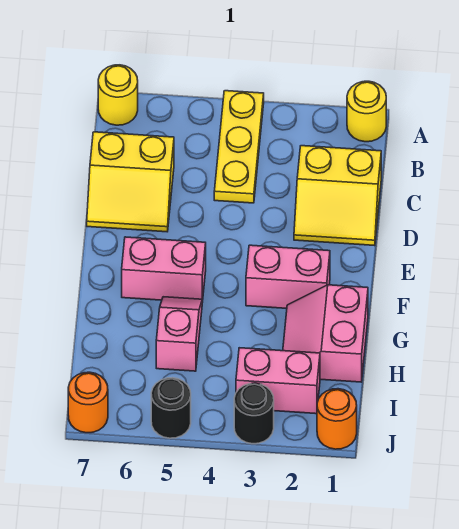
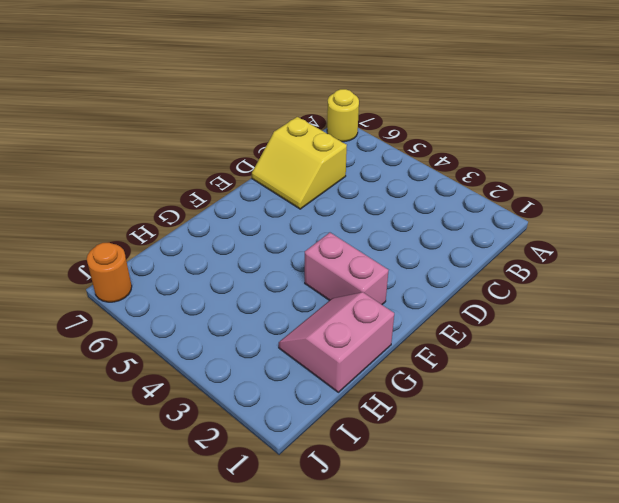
none -> yellow round brick A1 level 1
none -> yellow plate A4:C4 level 1
none -> yellow slope C1:D2 level 1 top C

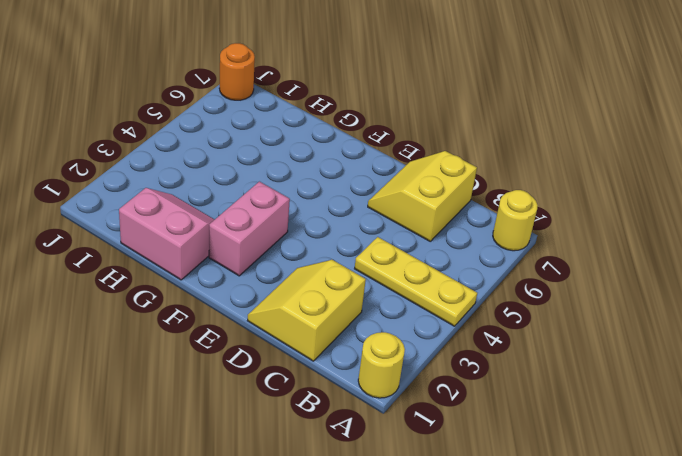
none -> pink brick F5:F6 level 1
none -> pink slope G5:H5 level 1 top H
none -> pink brick I2:I3 level 1

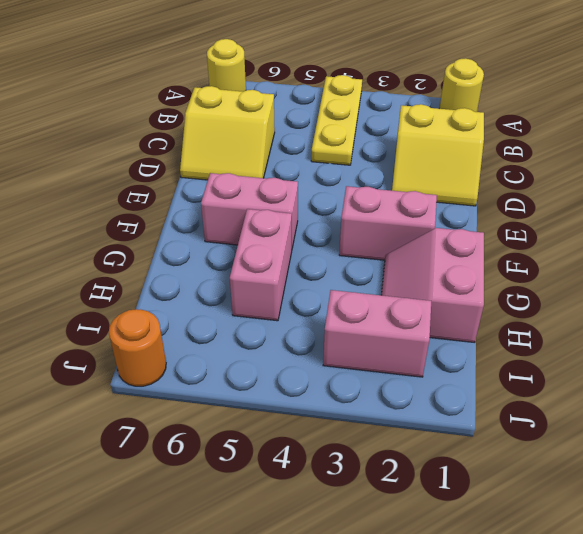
pink brick G5:H5 level 1 -> pink slope G5:H5 level 1 top H
none -> orange round brick J1 level 1
none -> black round brick J3 level 1
none -> black round brick J5 level 1

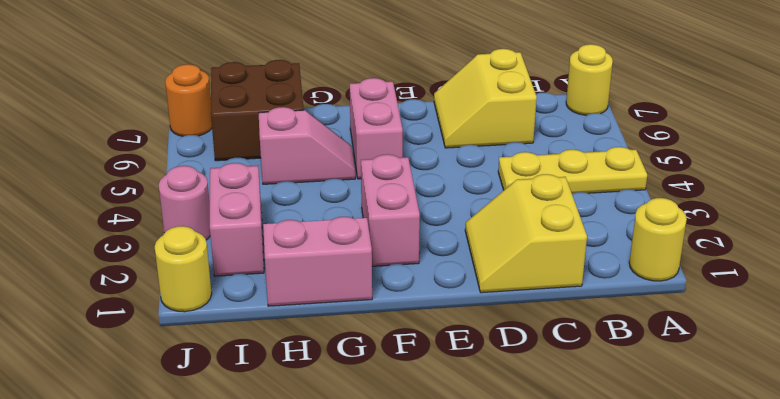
brown brick H6:I7 level 1 -> none
yellow round brick J1 level 1 -> orange round brick J1 level 1
pink round brick J3 level 1 -> black round brick J3 level 1
none -> black round brick J5 level 1

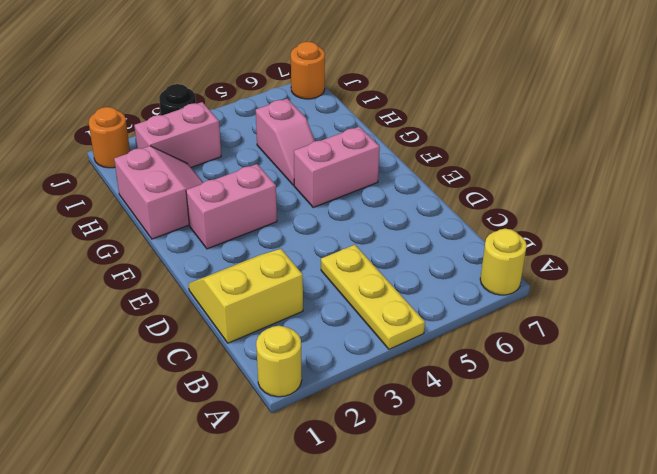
none -> yellow slope C6:D7 level 1 top C
none -> black round brick J5 level 1

